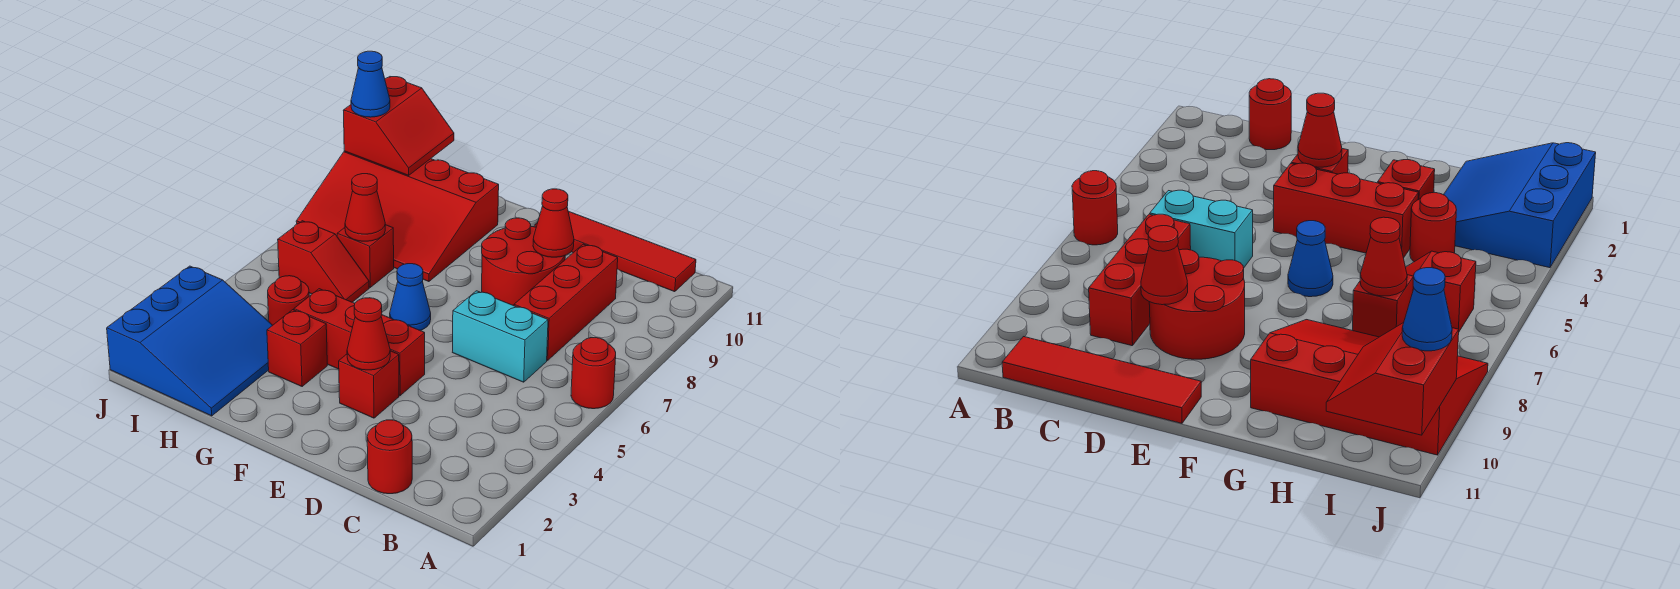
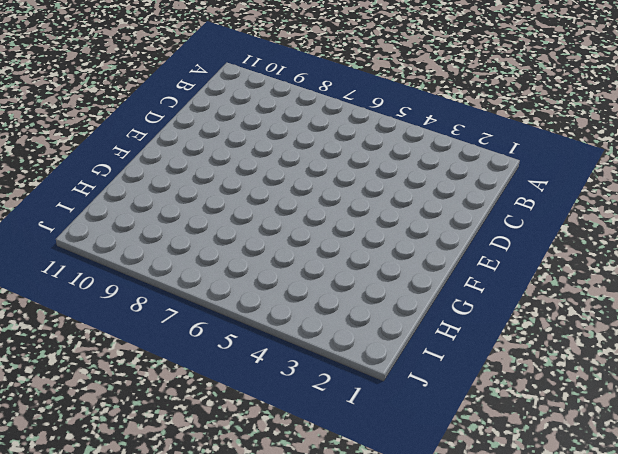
none -> red round brick A6 level 1
none -> red tile B11:E11 level 1
none -> red round brick C1 level 1

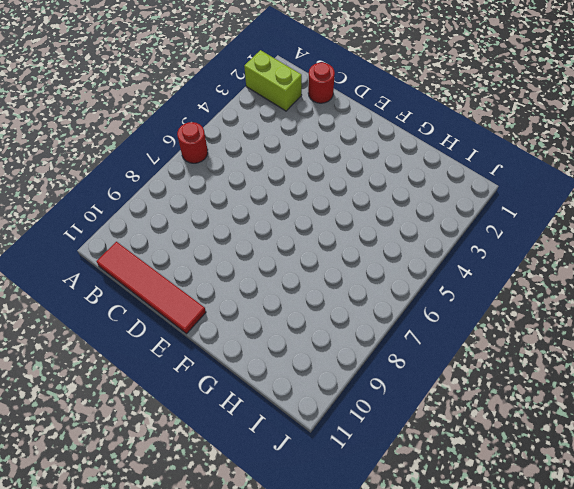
lime brick A2:B2 level 1 -> none
none -> cyan brick C6:D6 level 1
none -> red brick C7:C9 level 1
none -> red round brick D8:E9 level 1

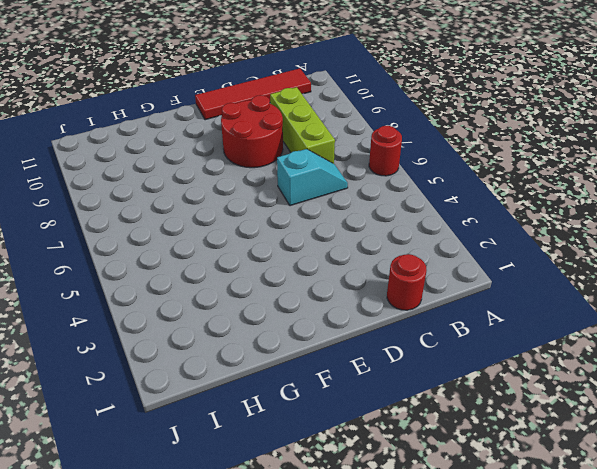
cyan slope C6:D6 level 1 top D -> cyan brick C6:D6 level 1
lime brick C7:C9 level 1 -> red brick C7:C9 level 1
none -> red brick E3 level 1
none -> red brick E4:G4 level 1
none -> blue cone F6 level 1

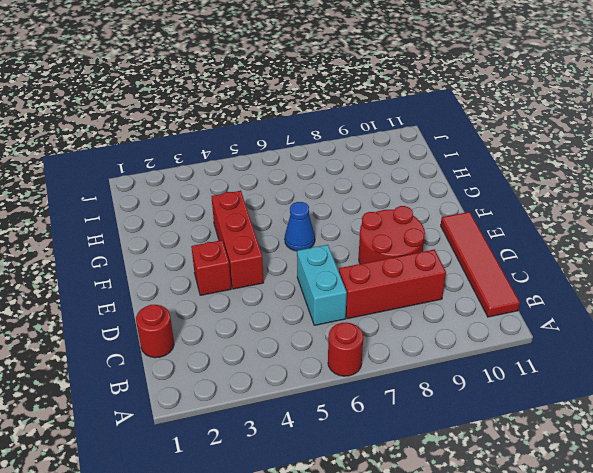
none -> red brick G3 level 1
none -> red slope G8:J10 level 1 top 10
none -> blue slope H1:J3 level 1 top J

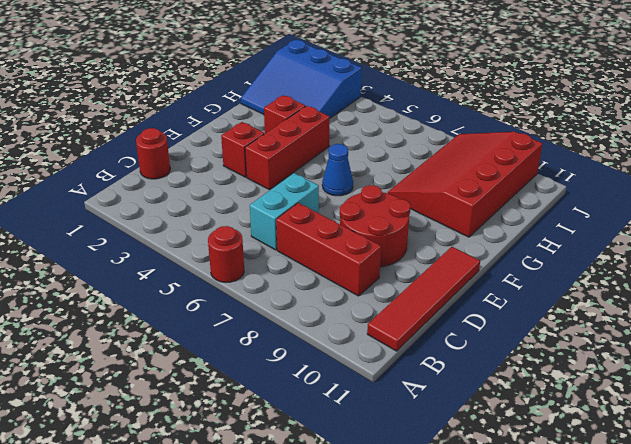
none -> red round brick H4 level 1
none -> red slope H6:I6 level 1 top I
none -> red brick H7 level 1

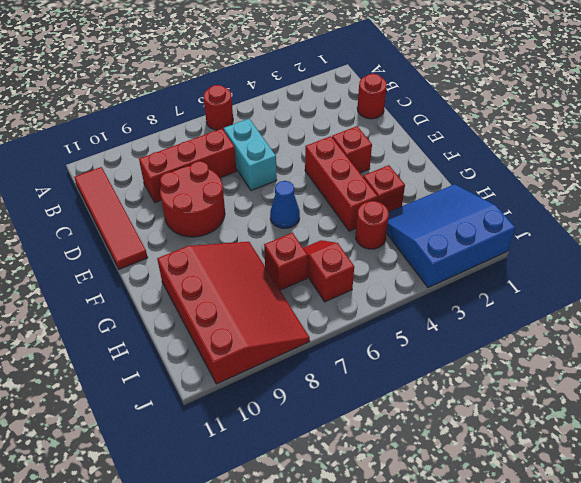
none -> red cone D9 level 2
none -> red cone E3 level 2
none -> red cone H7 level 2

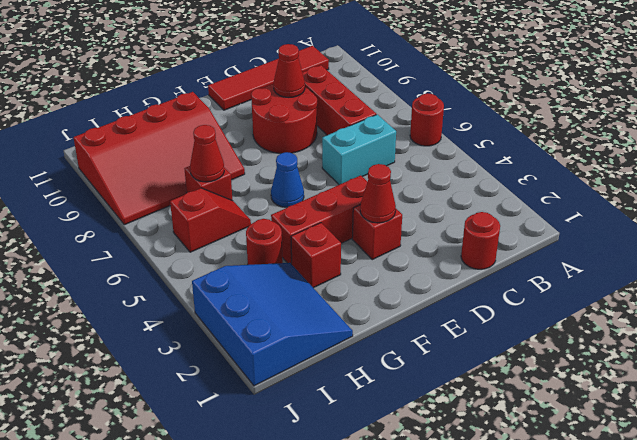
none -> red slope I10:J11 level 2 top J
none -> blue cone J10 level 3

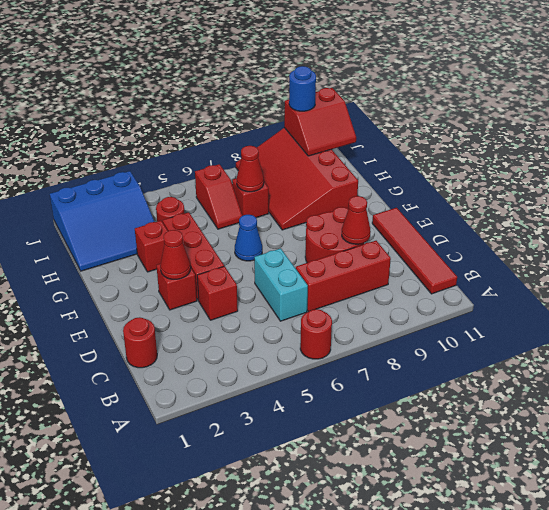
red brick D4 level 1 -> none
blue round brick J10 level 3 -> blue cone J10 level 3

